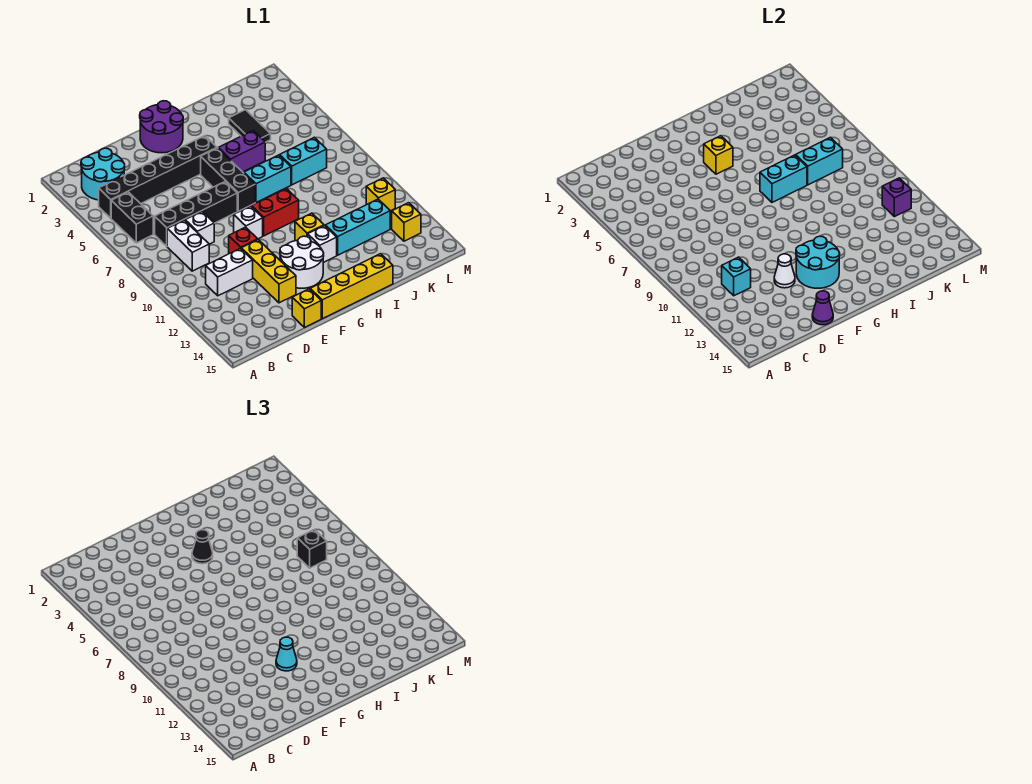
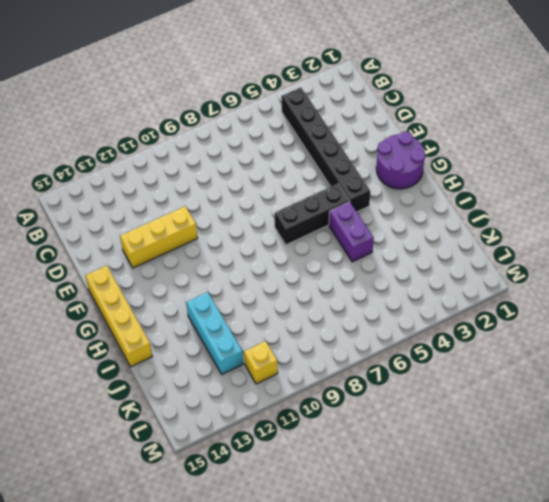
none -> cyan round brick B2:C3 level 1
none -> black brick B5:B6 level 1
none -> black brick C7:F7 level 1
none -> white brick C8:C9 level 1

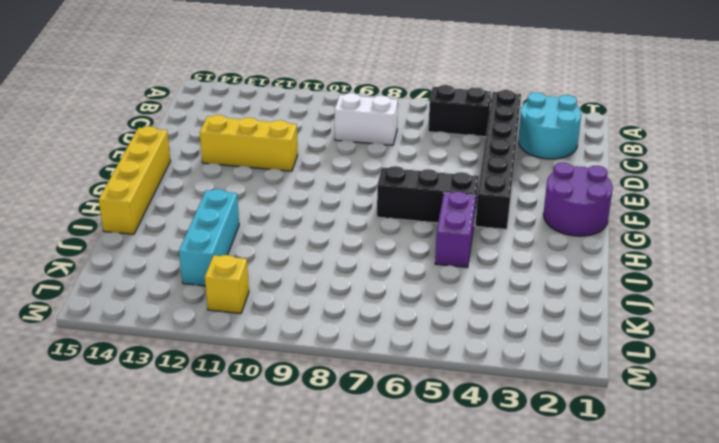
none -> black brick C7:F7 level 1
none -> white brick C11:D11 level 1
none -> white brick D8 level 1
none -> red brick E10 level 1

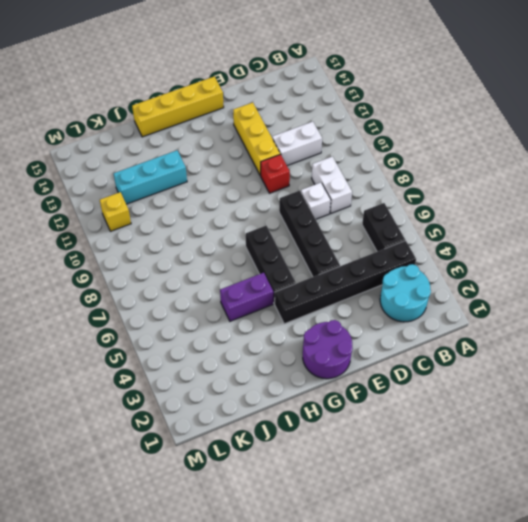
black brick E5:E8 level 1 -> black brick C7:F7 level 1
none -> yellow brick E15 level 1
none -> white brick F9 level 1
none -> white round brick F12:G13 level 1
none -> red brick G9:H9 level 1

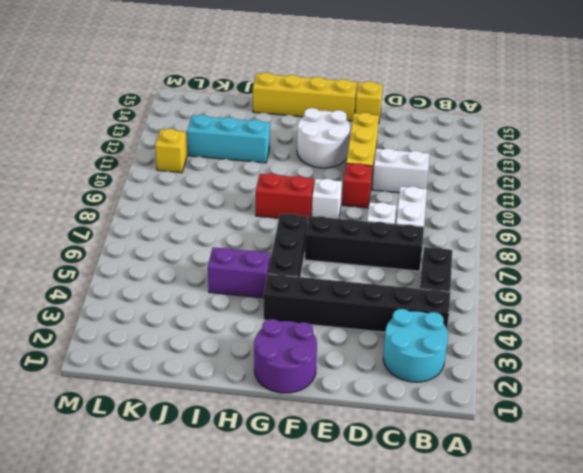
none -> cyan brick H7:I7 level 1
none -> yellow brick H11 level 1
none -> white brick H12 level 1
none -> black tile J3:J4 level 1

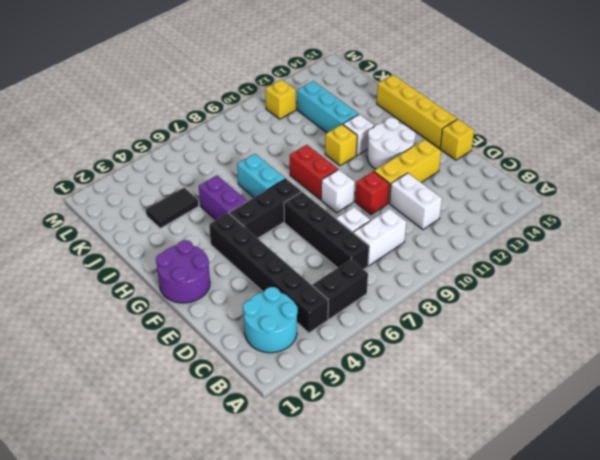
none -> cyan brick J7:K7 level 1
none -> yellow brick L13 level 1
none -> cyan brick C11 level 2
none -> white cone E12 level 2

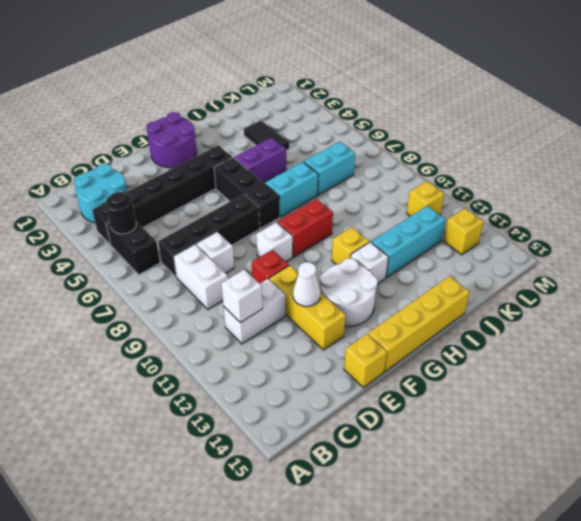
black round brick B5 level 2 -> none
white brick C11 level 2 -> cyan brick C11 level 2
none -> purple cone E15 level 2
none -> cyan round brick F12:G13 level 2
none -> yellow brick G4 level 2
none -> cyan brick H7:I7 level 2

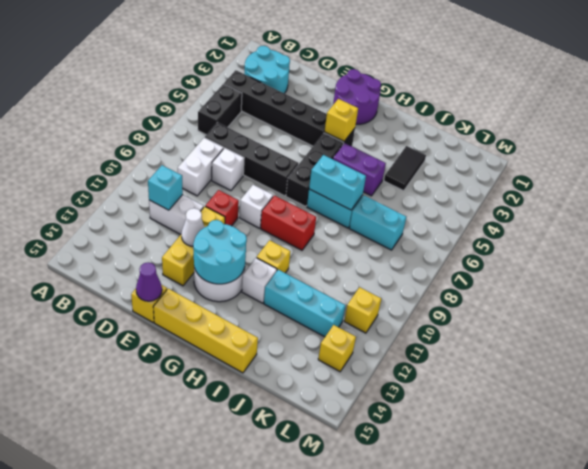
none -> cyan brick J7:K7 level 2
none -> purple brick L11 level 2
none -> cyan cone F12 level 3
none -> black cone G4 level 3

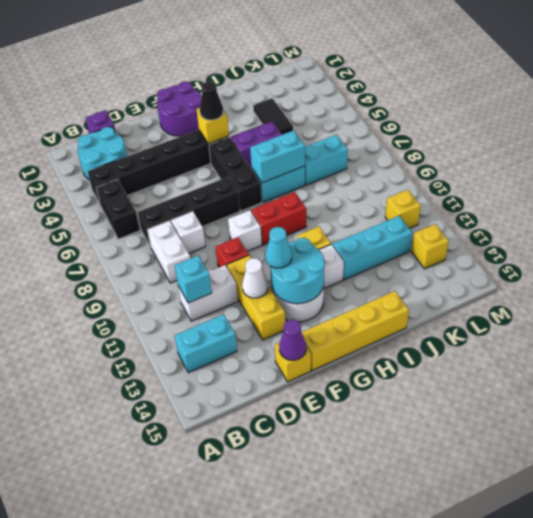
cyan brick B13:C13 level 1 -> cyan brick J7:K7 level 2
purple brick C1 level 1 -> purple brick L11 level 2
none -> black brick K7 level 3

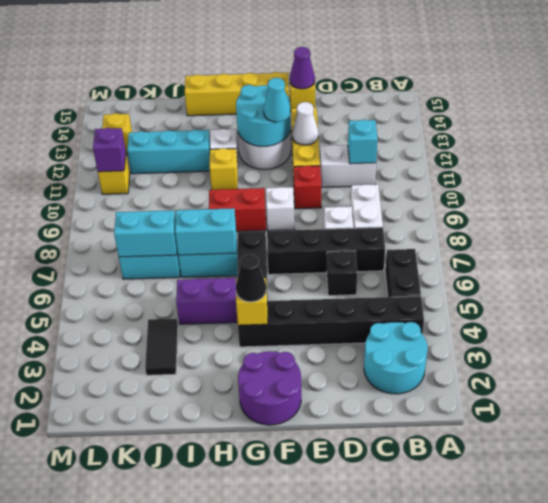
black brick D6 level 1 -> black brick K7 level 3

